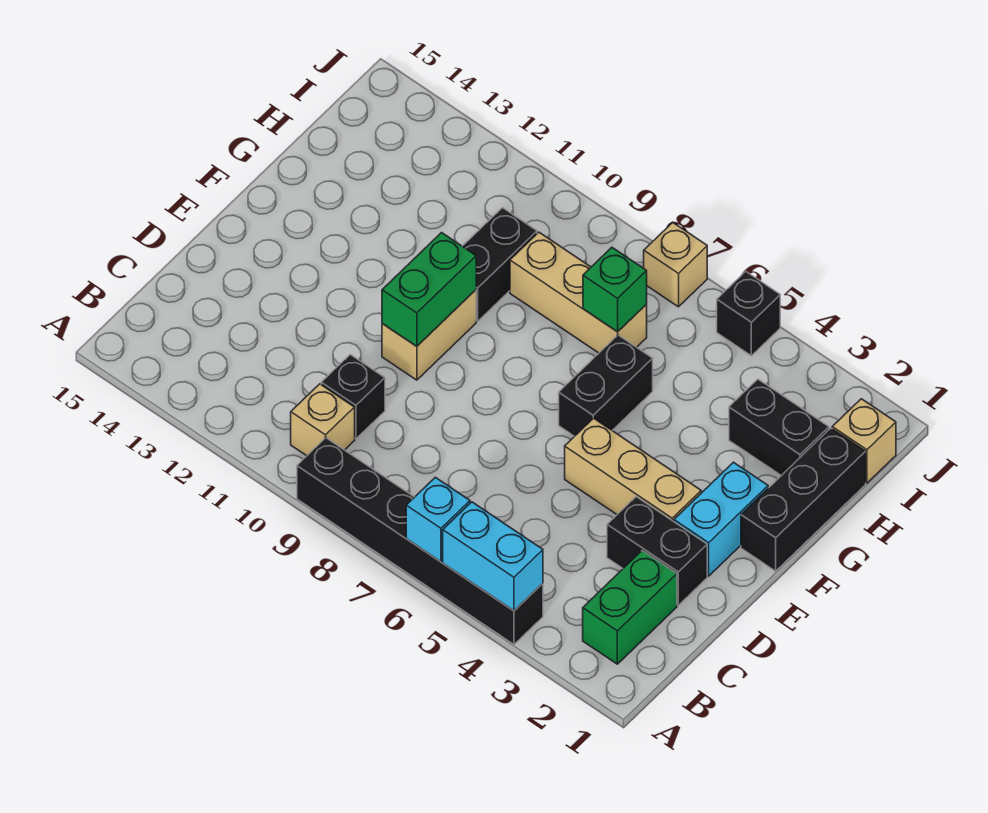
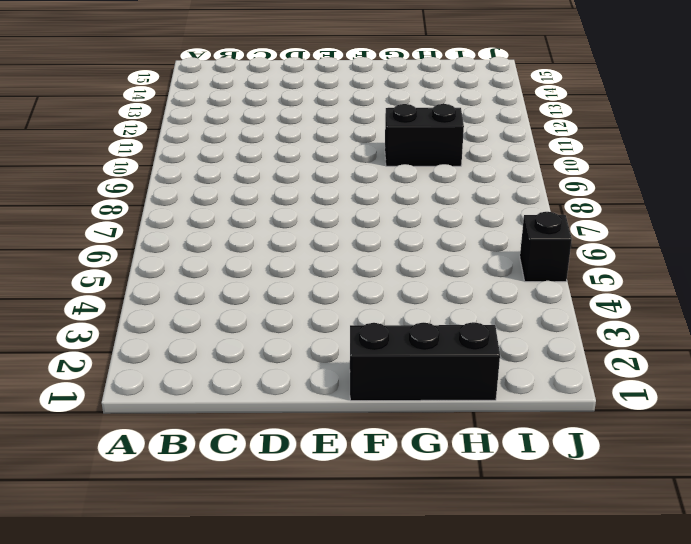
none -> black brick A4:A9 level 1
none -> green brick B2:C2 level 1
none -> tan brick B10 level 1

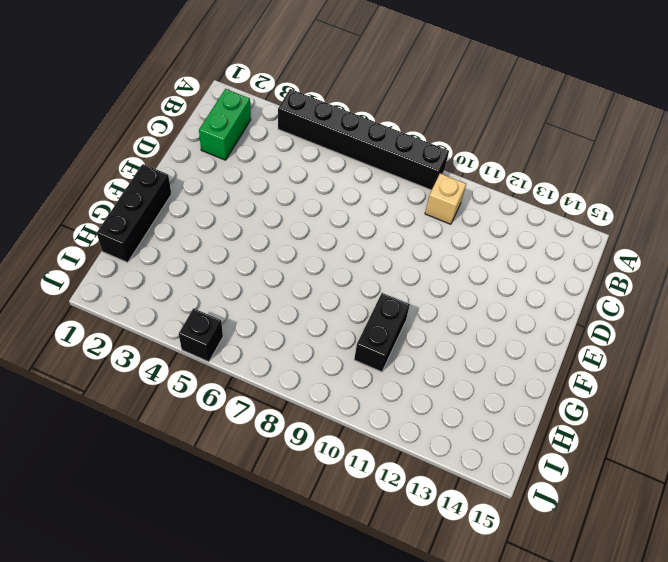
none -> black brick C10 level 1
none -> black brick D2:D3 level 1
none -> cyan brick E2:F2 level 1

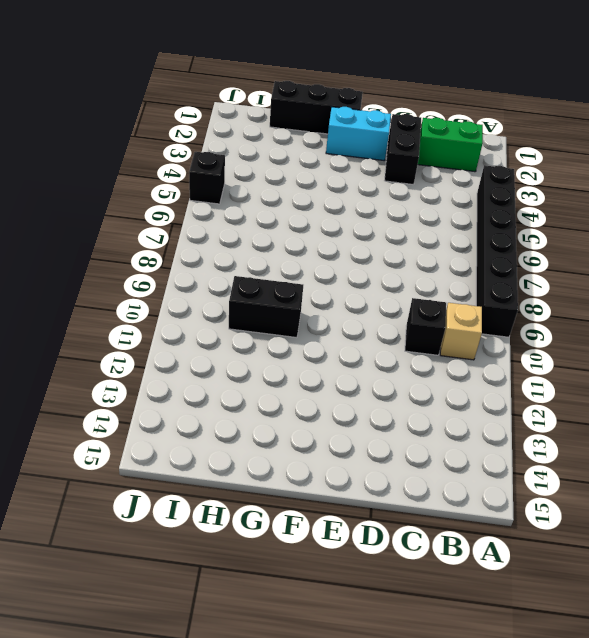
none -> tan brick E3:E5 level 1
none -> tan brick E10:F10 level 1
none -> black brick F6:G6 level 1

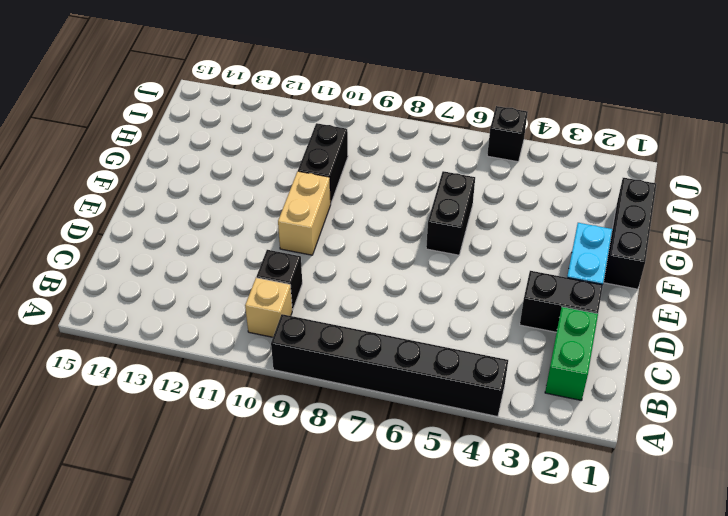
none -> tan brick E3:E5 level 1
none -> black brick H2:H3 level 1
none -> tan brick H7:H9 level 1

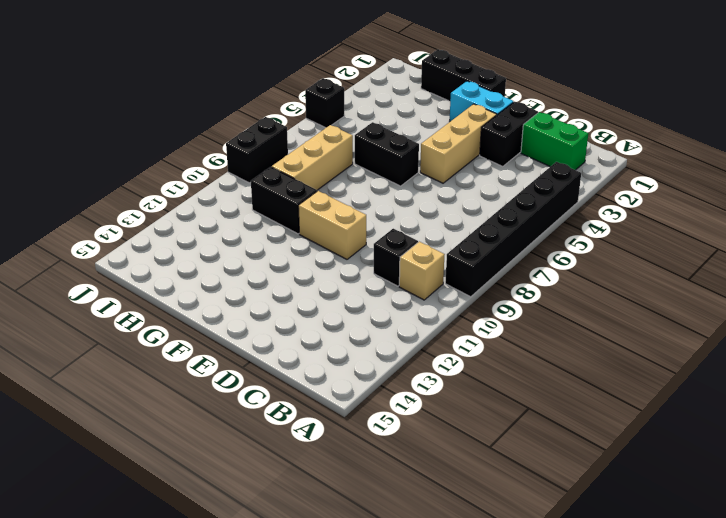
black brick J8:J9 level 1 -> black brick H2:H3 level 1
none -> tan brick I1 level 1
none -> tan brick J7 level 1
none -> cyan brick A4:A5 level 2

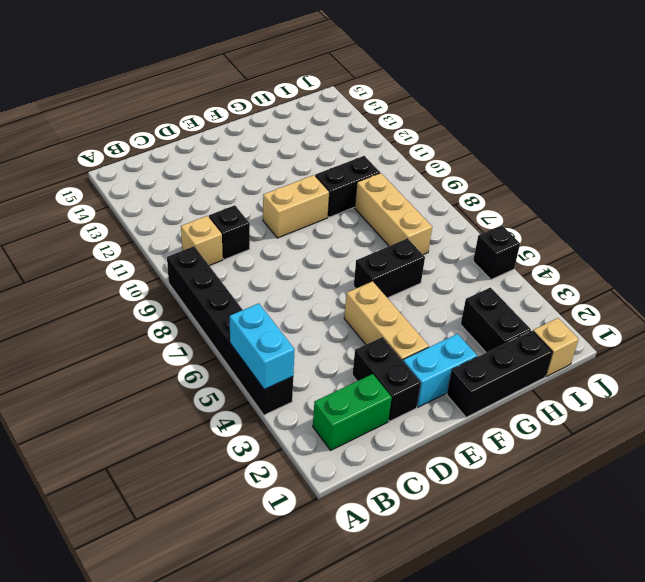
none -> tan brick J7 level 1
none -> cyan brick A6 level 2
none -> green brick E10:F10 level 2

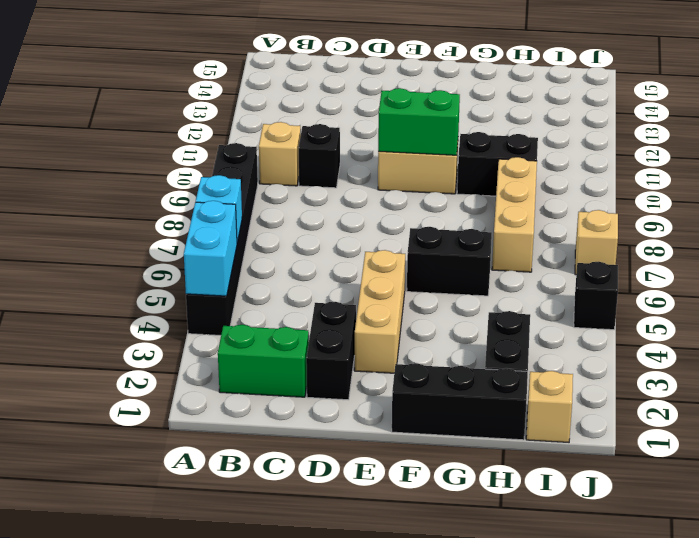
none -> cyan brick E2:F2 level 1
none -> green brick H7 level 2

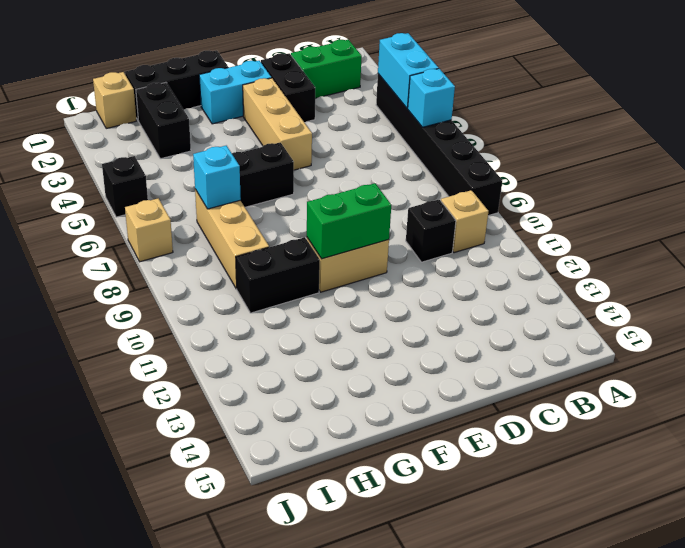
cyan brick H7 level 2 -> green brick H7 level 2

